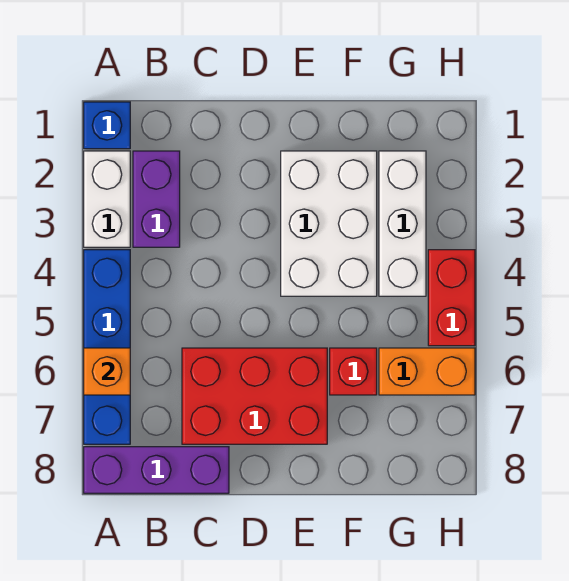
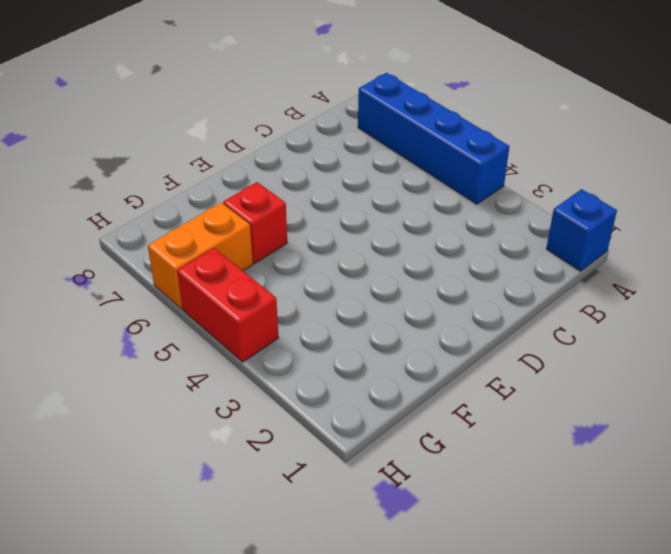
none -> white brick A2:A3 level 1
none -> purple brick A8:C8 level 1
none -> purple brick B2:B3 level 1

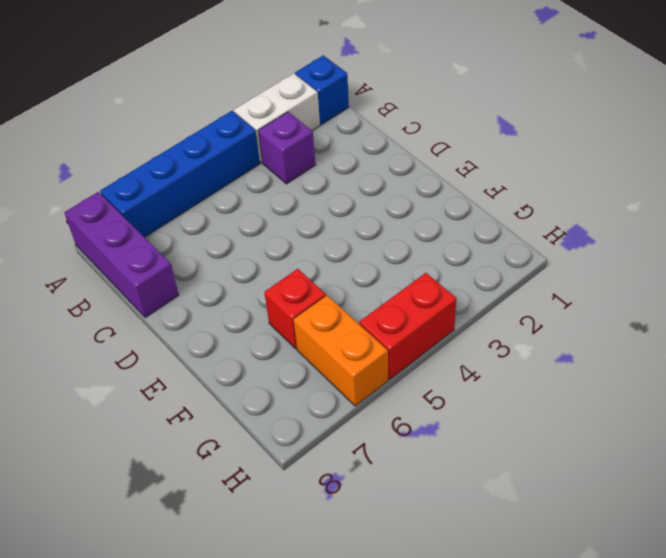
purple brick B3 level 1 -> purple brick B2:B3 level 1
none -> red brick C6:E7 level 1
none -> white brick E2:F4 level 1
none -> white brick G2:G4 level 1

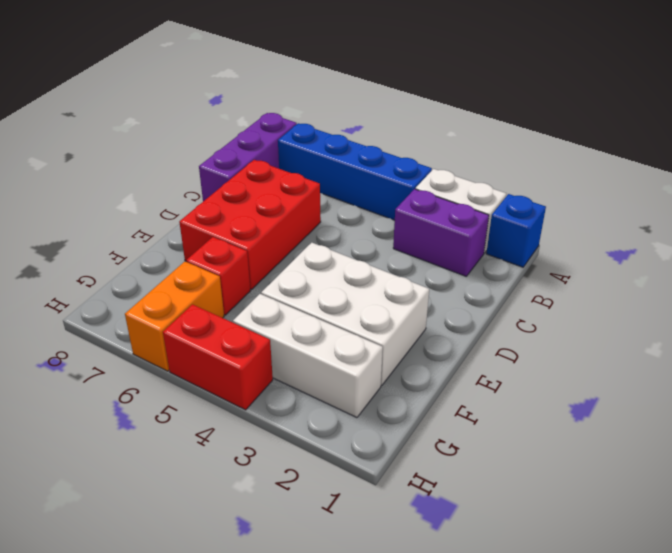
none -> orange brick A6 level 2

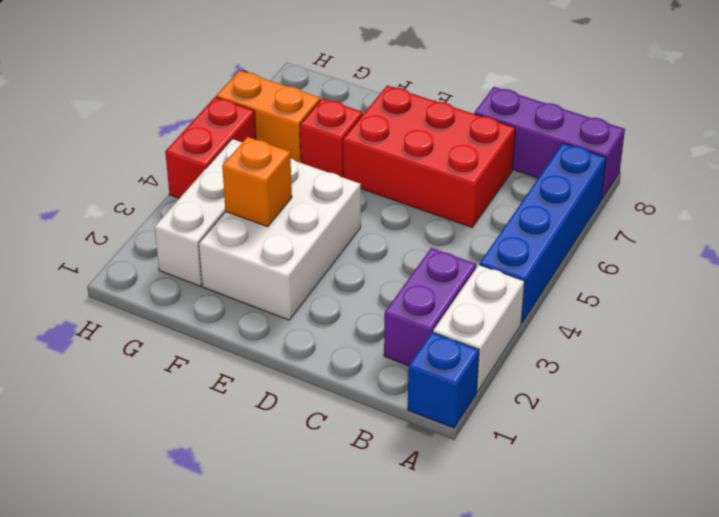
orange brick F3 level 2 -> orange brick A6 level 2

